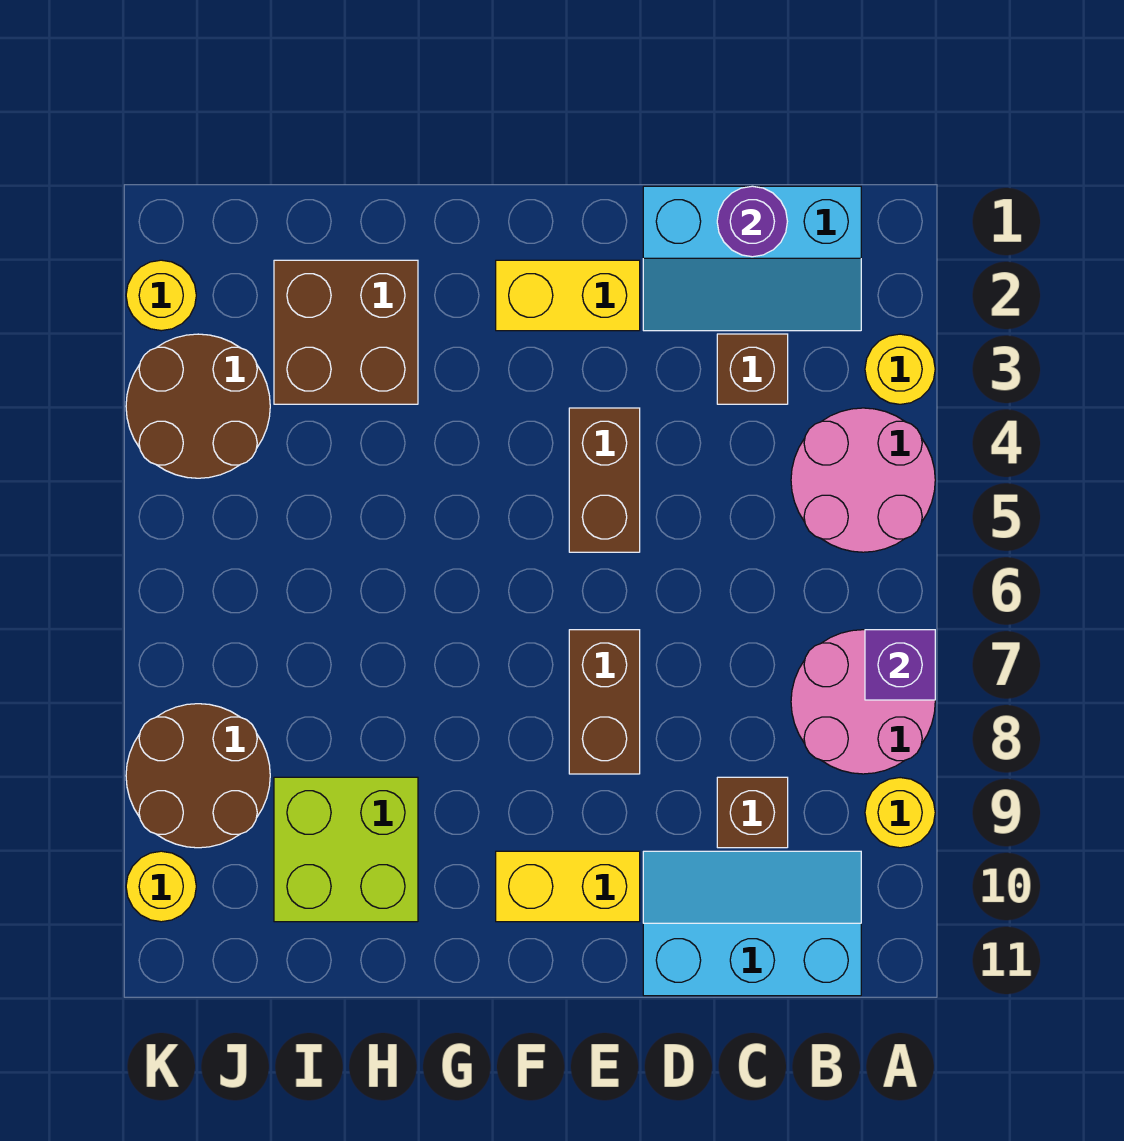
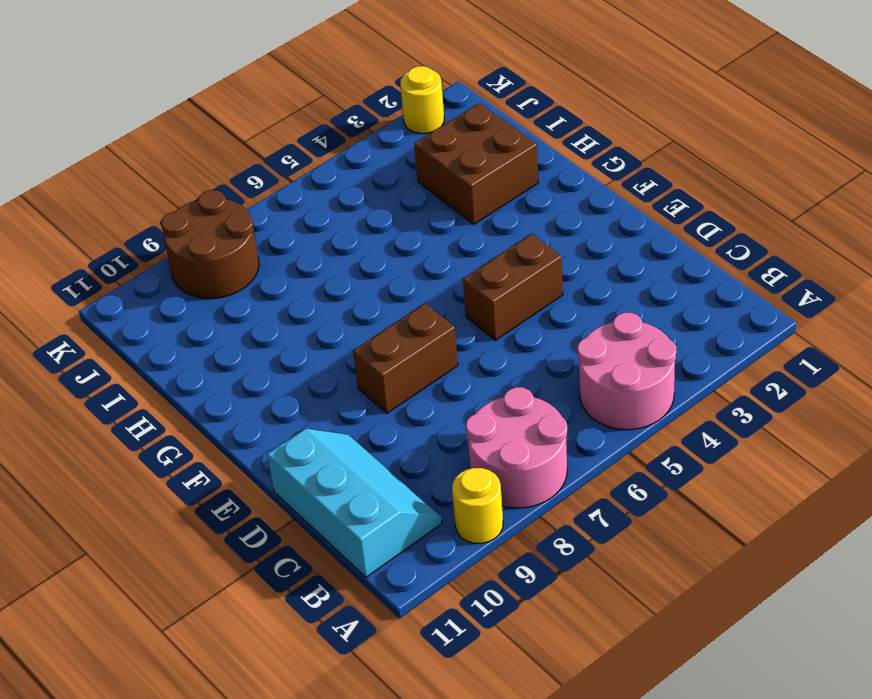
none -> yellow round brick A3 level 1
none -> cyan slope B1:D2 level 1 top 1
none -> brown brick C3 level 1

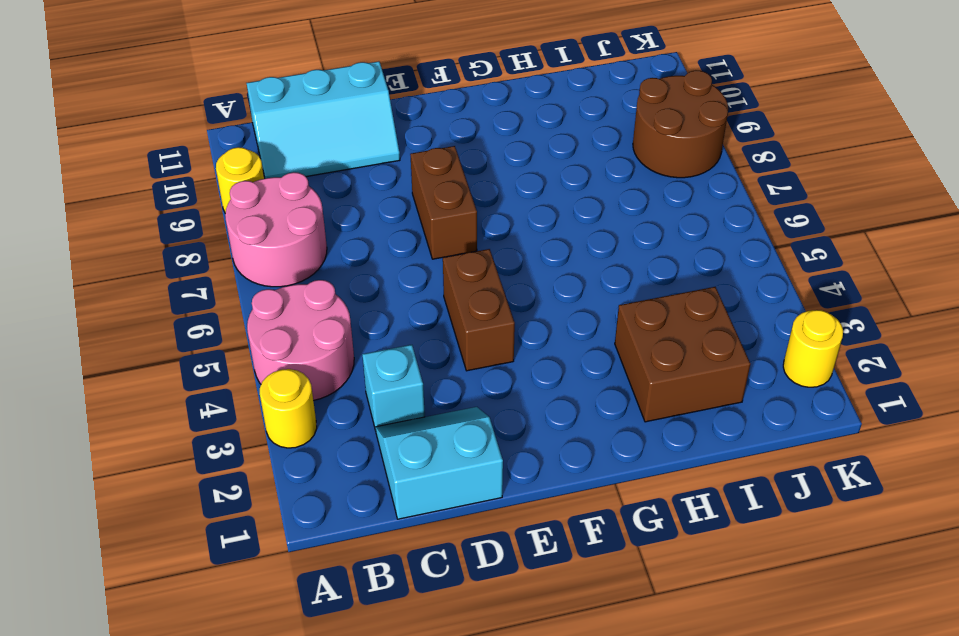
cyan slope C1:D2 level 1 top 1 -> cyan slope B1:D2 level 1 top 1
cyan brick C3 level 1 -> brown brick C3 level 1
none -> brown brick C9 level 1
none -> yellow brick E2:F2 level 1
none -> yellow brick E10:F10 level 1

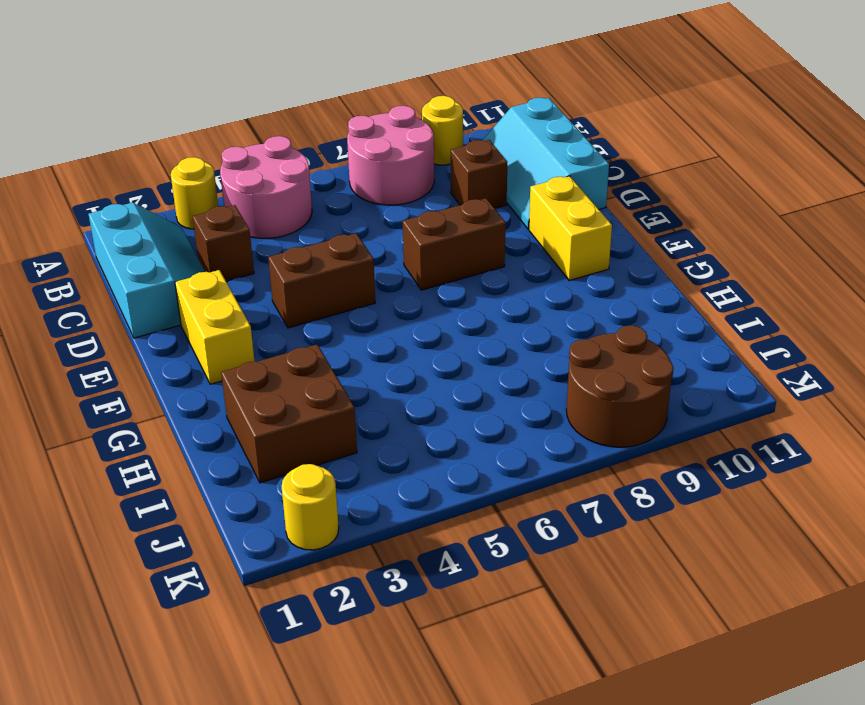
none -> lime brick H9:I10 level 1
none -> brown round brick J3:K4 level 1
none -> yellow round brick K10 level 1

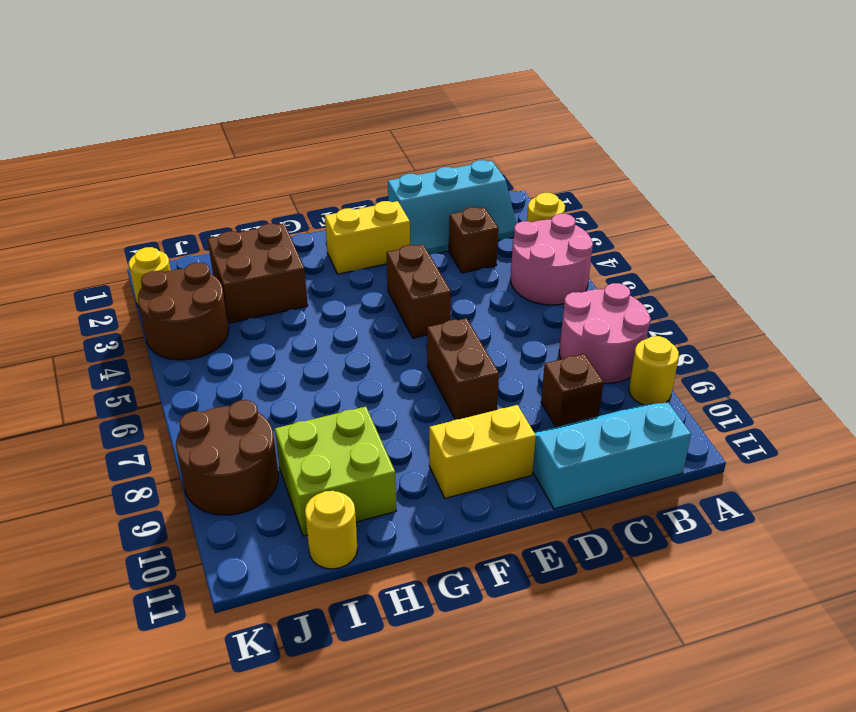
yellow round brick I11 level 1 -> yellow round brick K10 level 1
none -> purple brick A7 level 2
none -> purple round brick C1 level 2

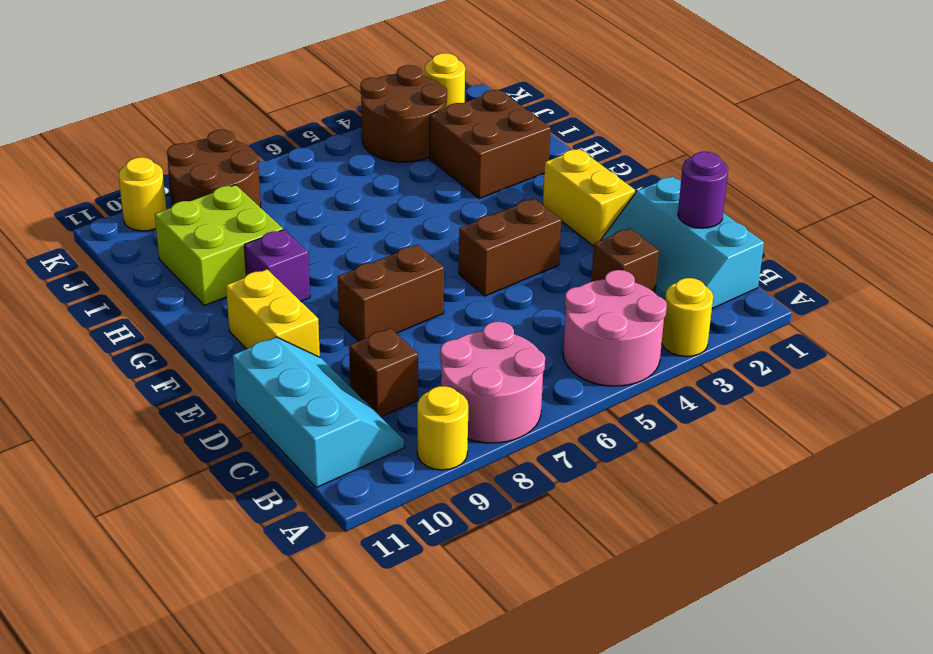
purple brick G9 level 1 -> purple brick A7 level 2

